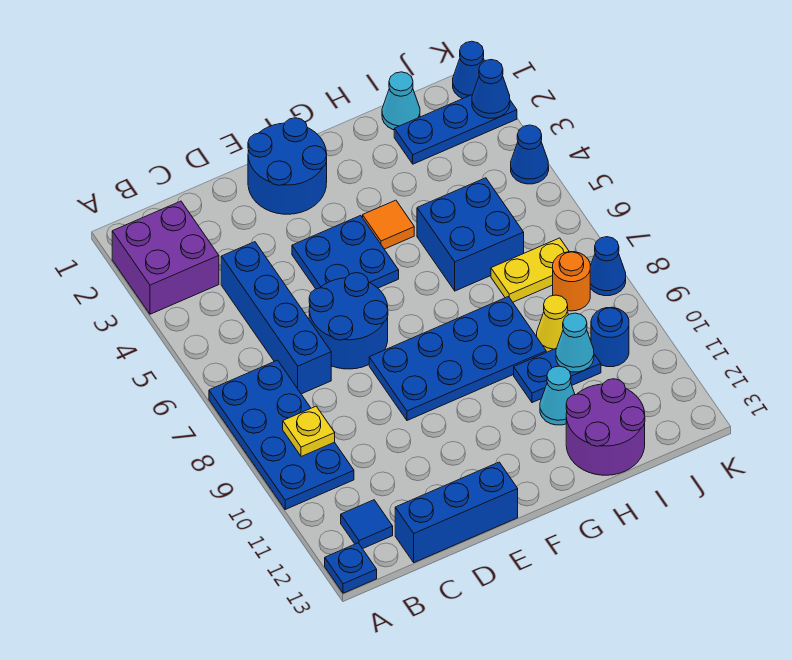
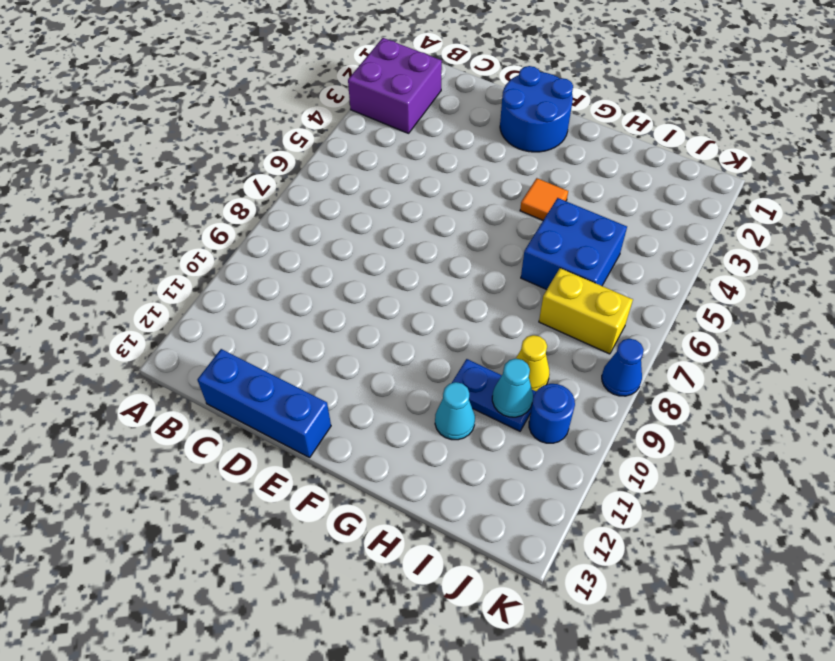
yellow brick I7:J7 level 1 -> yellow plate I7:J7 level 1
none -> blue plate A7:B10 level 1
none -> blue plate A13 level 1
none -> blue tile B12 level 1

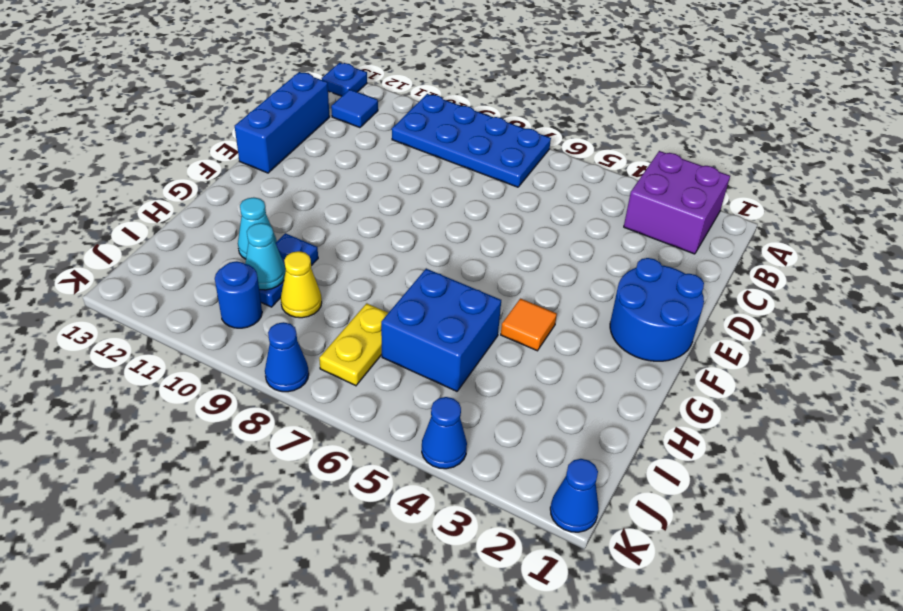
none -> blue brick C4:C7 level 1
none -> blue round brick D6:E7 level 1
none -> blue plate E4:F5 level 1

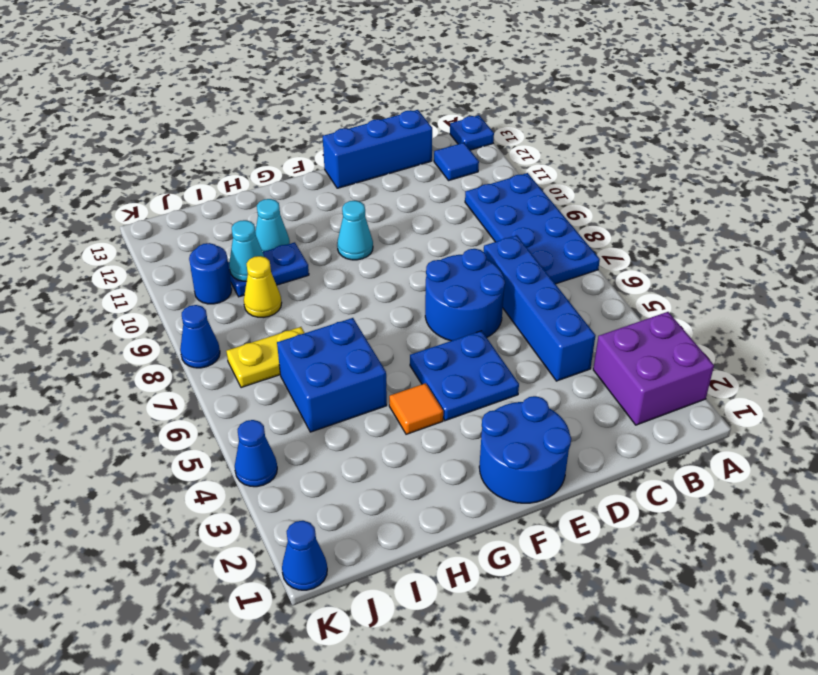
cyan cone F10 level 1 -> cyan cone I1 level 1
none -> blue plate E8:H9 level 1
none -> purple round brick H12:I13 level 1
none -> blue plate I2:K2 level 1

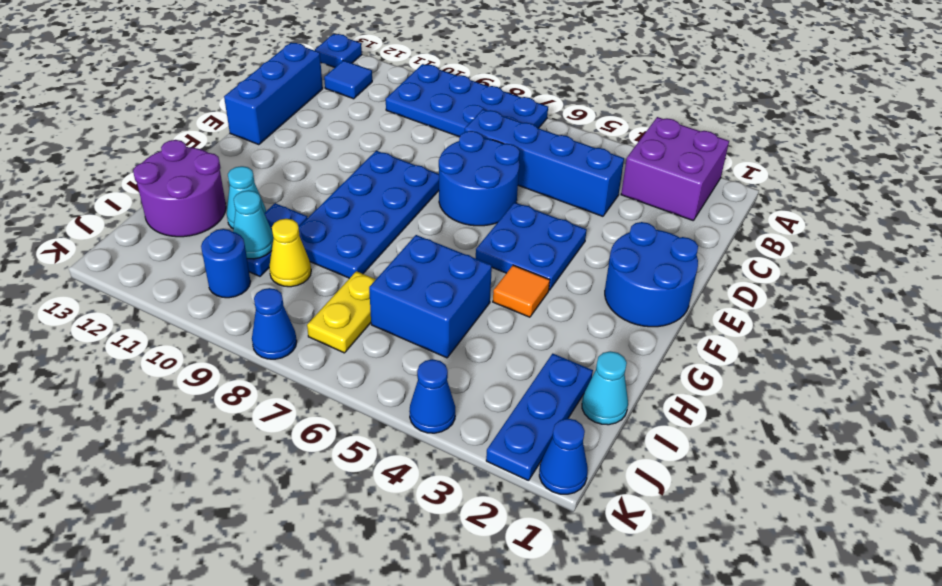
none -> orange round brick J8 level 1
none -> yellow plate B9 level 2
none -> blue cone K2 level 2

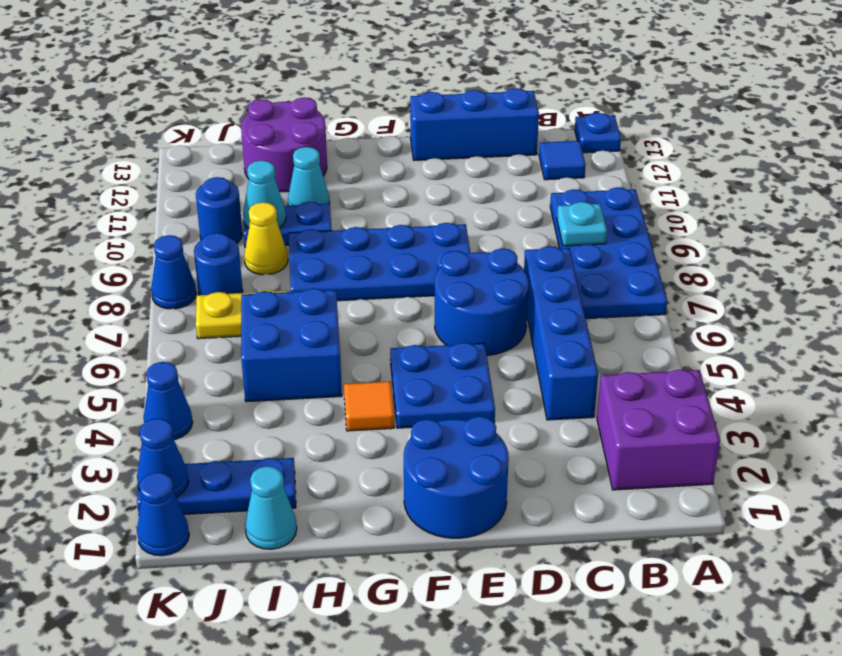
cyan plate B9 level 2 -> yellow plate B9 level 2
blue round brick J8 level 1 -> orange round brick J8 level 1

